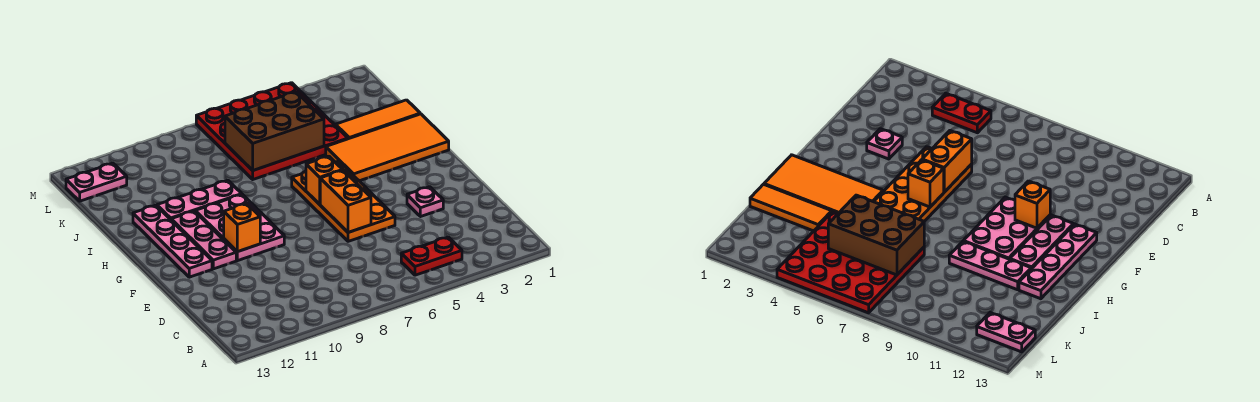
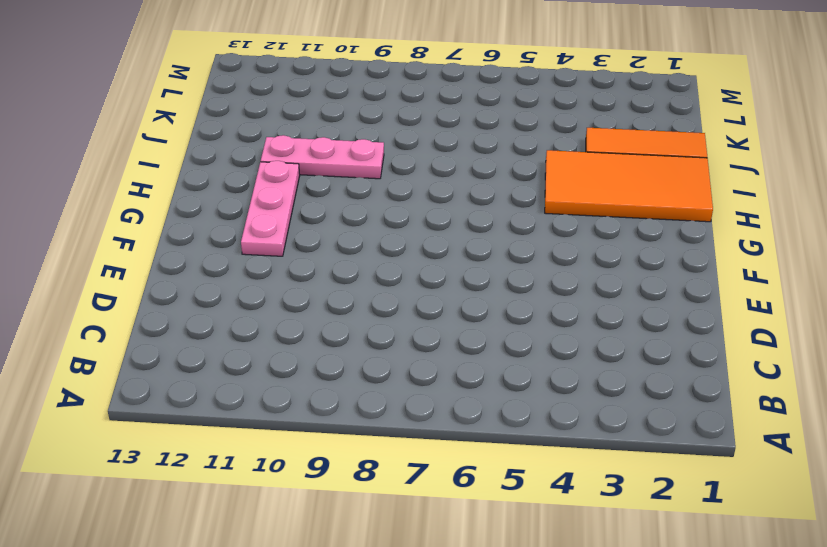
none -> red plate B4:B5 level 1
none -> pink plate E3 level 1
none -> orange plate E5:H6 level 1

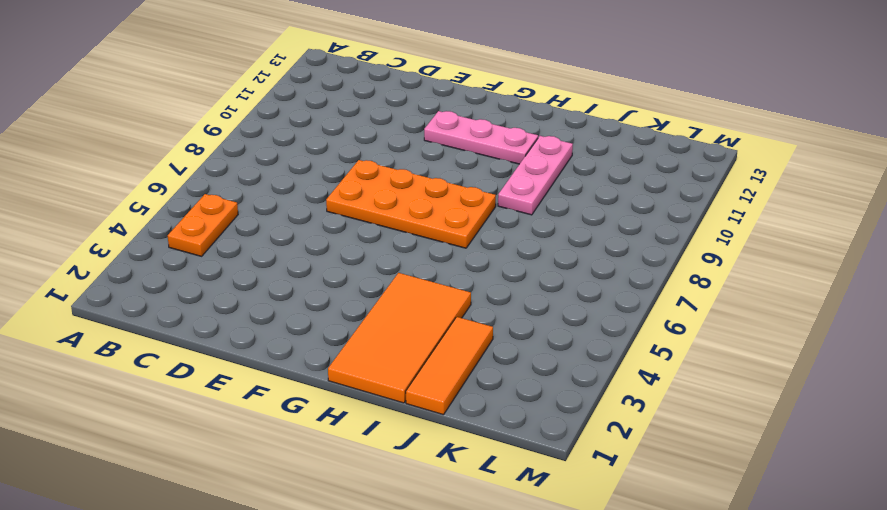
orange plate B4:B5 level 1 -> red plate B4:B5 level 1
orange plate E7:H8 level 1 -> orange plate E5:H6 level 1
none -> pink plate E3 level 1
none -> pink plate F9:H10 level 1
none -> pink plate F12:I12 level 1

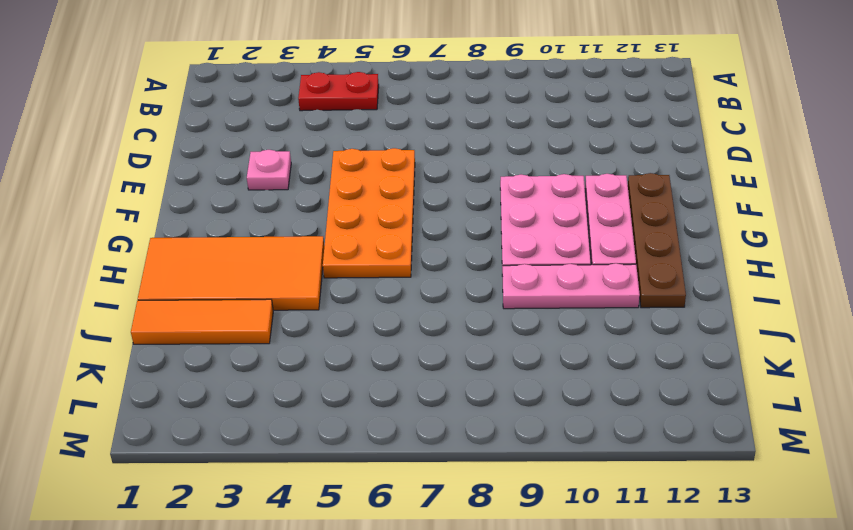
brown plate F12:I12 level 1 -> pink plate F12:I12 level 1
none -> red plate J4:M7 level 1
none -> pink plate L12:L13 level 1
none -> orange brick E6:F6 level 2

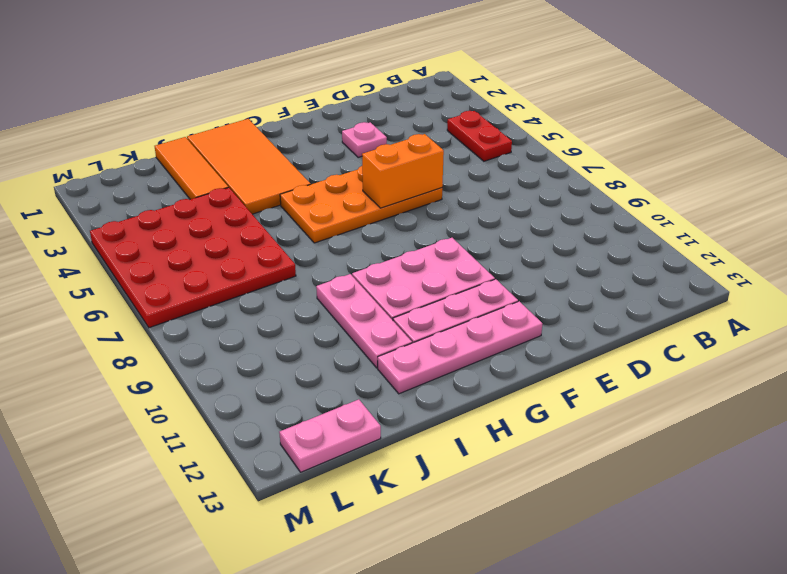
pink plate K13:L13 level 1 -> pink plate L12:L13 level 1
none -> orange brick F10 level 2
none -> orange brick G6 level 2
none -> brown brick J5:K7 level 2

